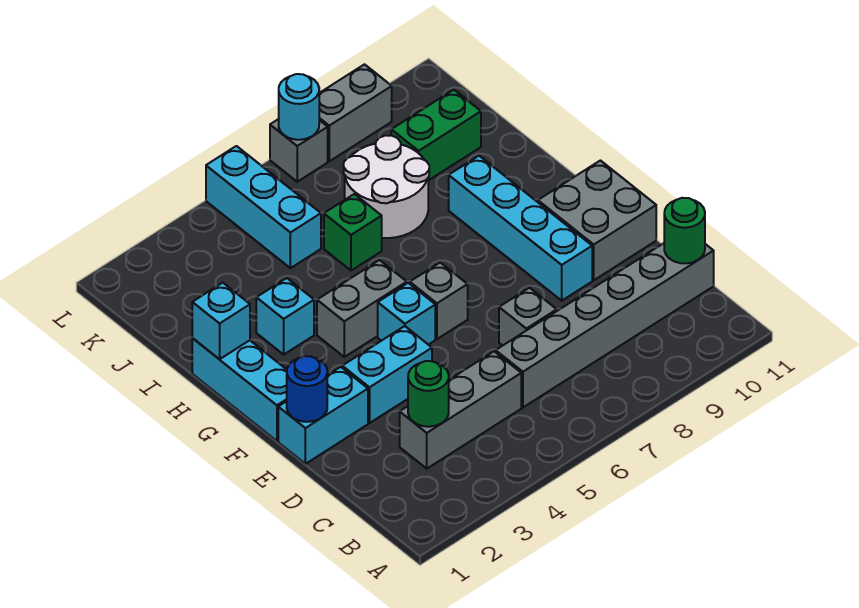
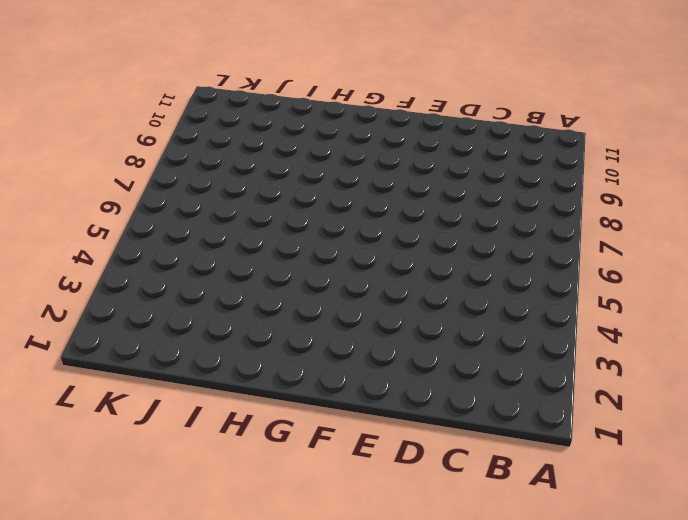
none -> grey brick C3:C5 level 1
none -> grey brick C6:C11 level 1
none -> grey brick D7 level 1

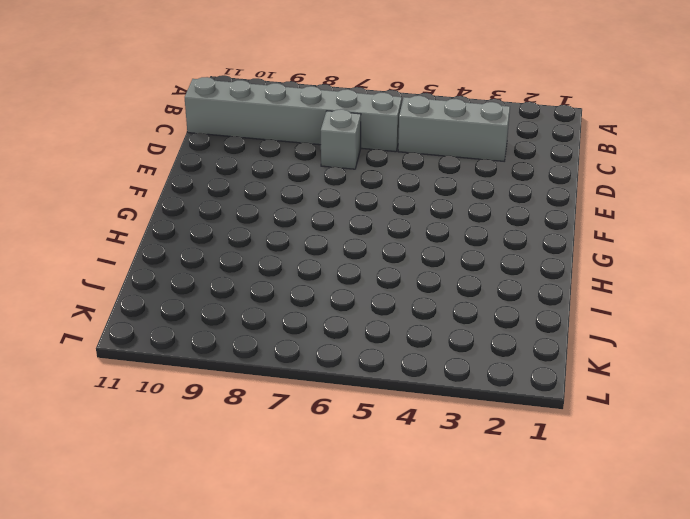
none -> cyan brick E1:E2 level 1
none -> cyan brick E3:E4 level 1
none -> cyan brick E9:H9 level 1

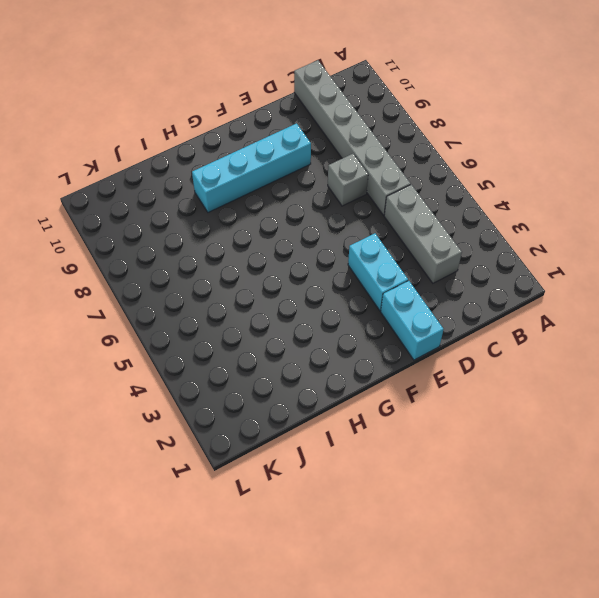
none -> grey brick E10:F11 level 1
none -> cyan brick F1:H1 level 1
none -> cyan brick F5 level 1

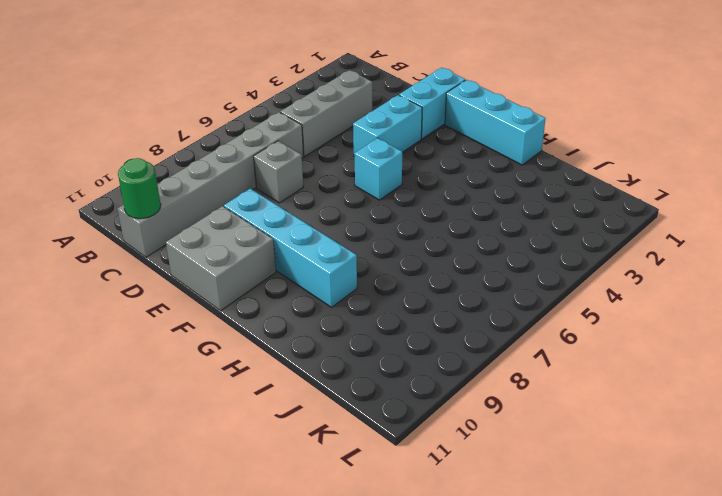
none -> grey brick F6 level 1
none -> grey brick G4:G5 level 1
none -> cyan brick H3 level 1

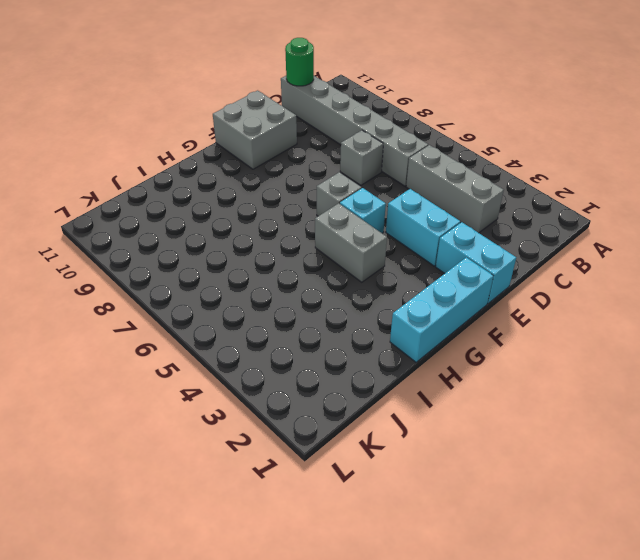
none -> cyan brick E9:H9 level 1
none -> cyan brick H3 level 1
none -> green brick I6 level 1

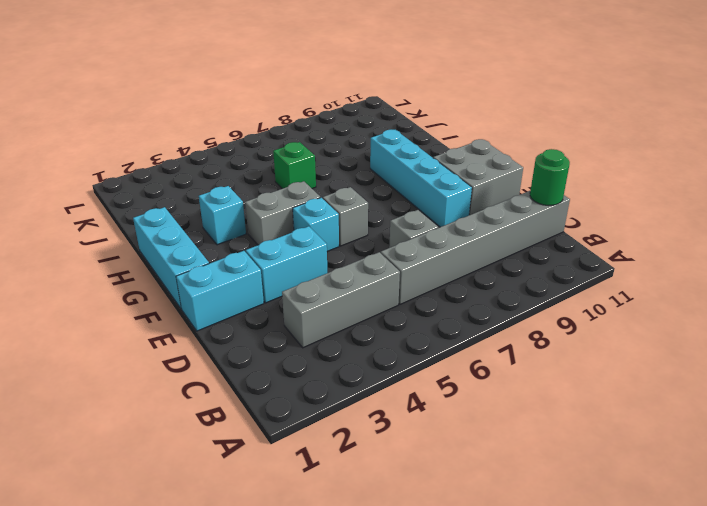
none -> white round brick I7:J8 level 1
none -> cyan brick J5:L5 level 1
none -> green brick J9:J10 level 1

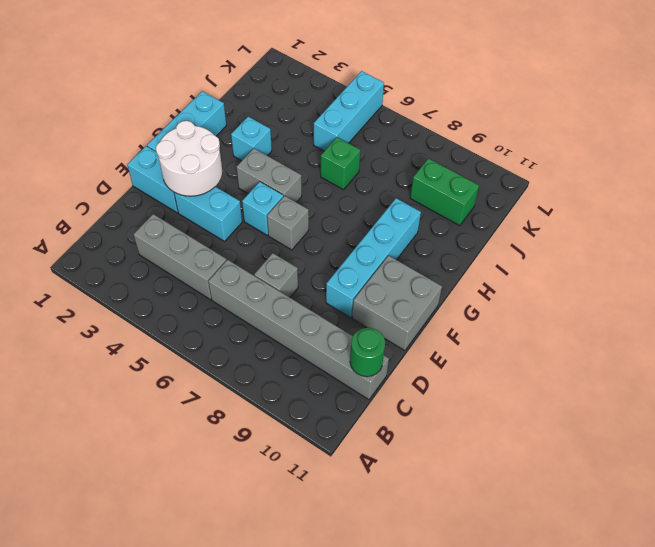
white round brick E2:F3 level 2 -> white round brick I7:J8 level 1
none -> grey brick L7 level 1
none -> grey brick L8:L9 level 1
none -> green round brick C3 level 2

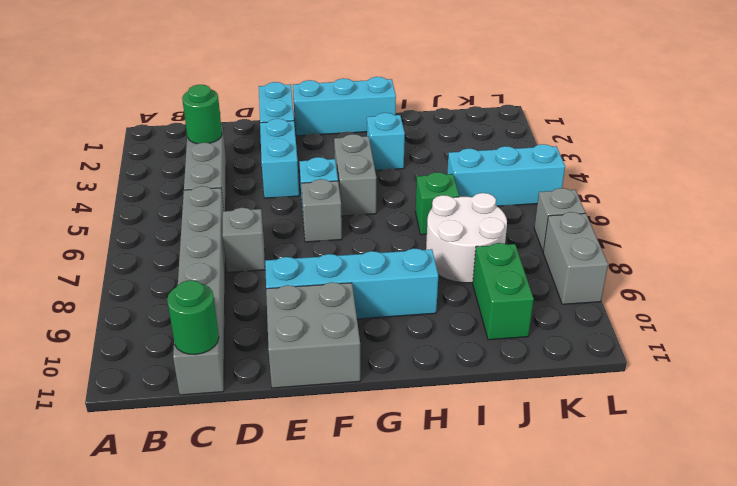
none -> blue round brick E1 level 2
none -> cyan brick H1 level 2
none -> cyan round brick L7 level 2

